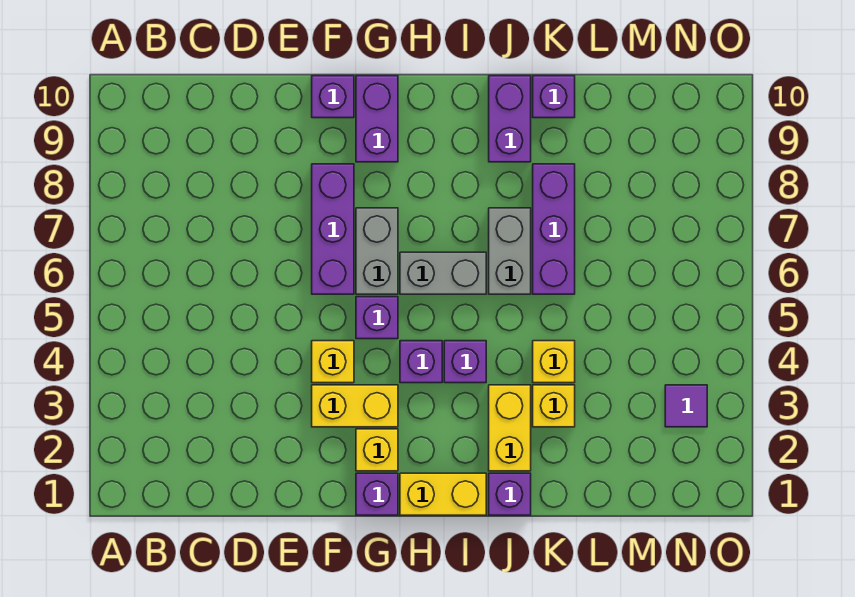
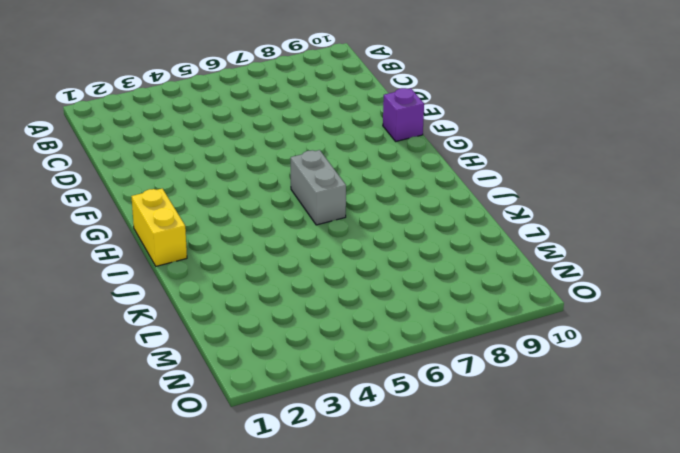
none -> yellow brick F3:G3 level 1
none -> yellow brick F4 level 1
none -> purple brick F6:F8 level 1

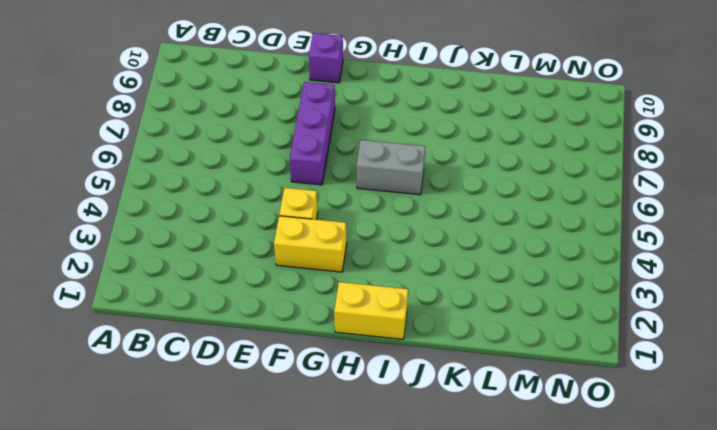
none -> purple brick G1 level 1
none -> yellow brick G2 level 1
none -> purple brick G5 level 1

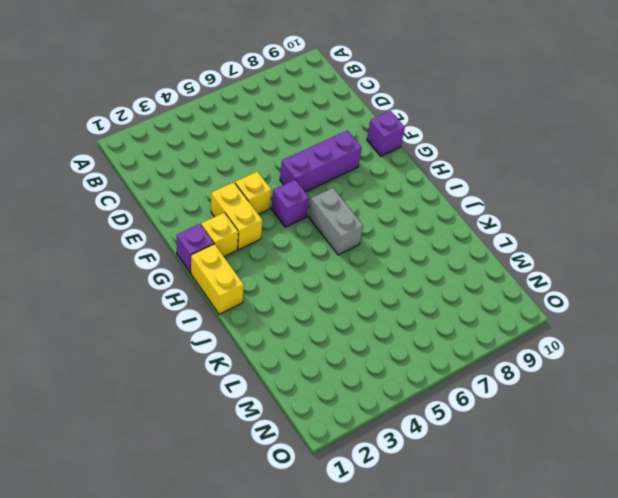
none -> grey brick G6:G7 level 1
none -> purple brick G9:G10 level 1
none -> purple brick H4 level 1

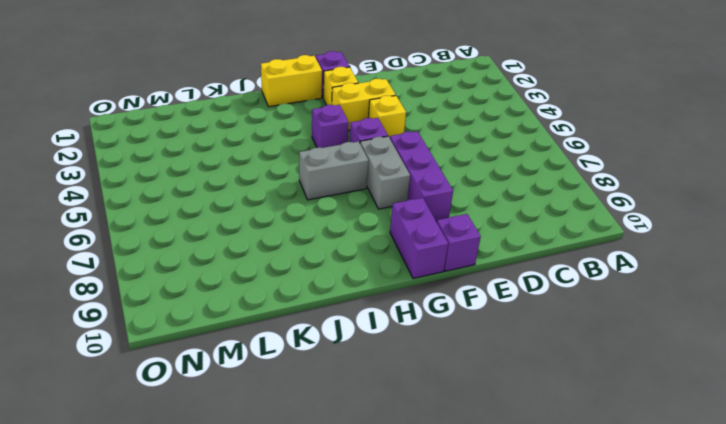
none -> purple brick I4 level 1
none -> purple brick J1 level 1
none -> yellow brick J2:J3 level 1

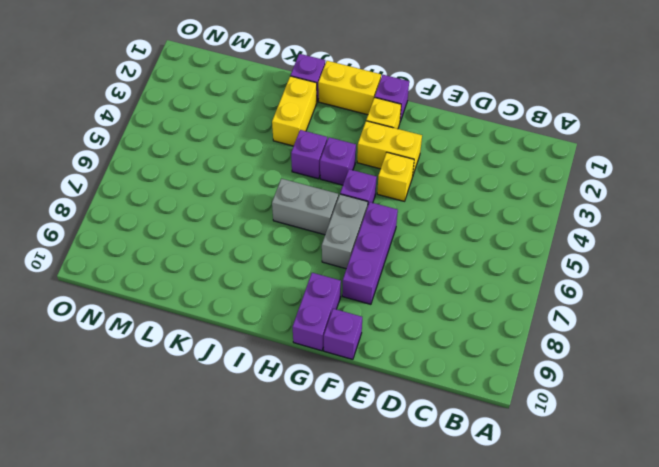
none -> grey brick J6:J7 level 1
none -> purple brick J9:J10 level 1
none -> yellow brick K3 level 1

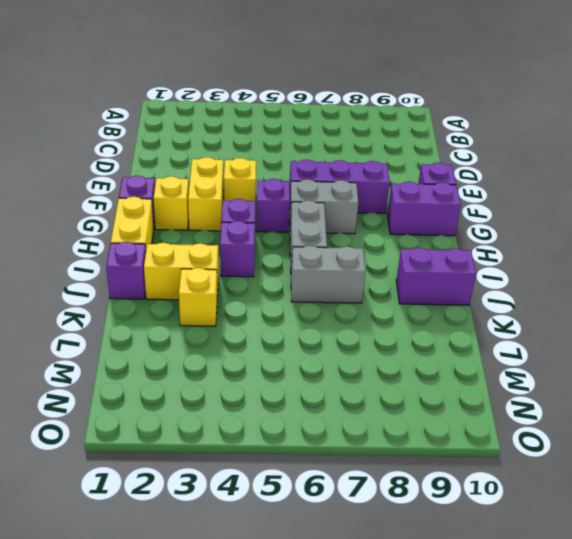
none -> yellow brick K4 level 1
none -> purple brick K6:K8 level 1
none -> purple brick K10 level 1

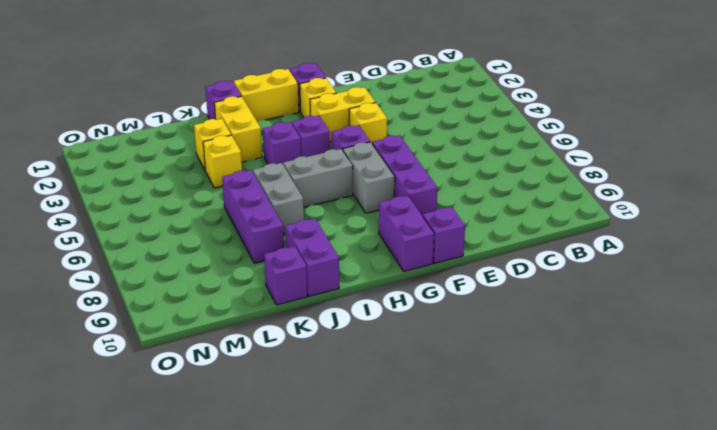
none -> purple tile N3 level 1

